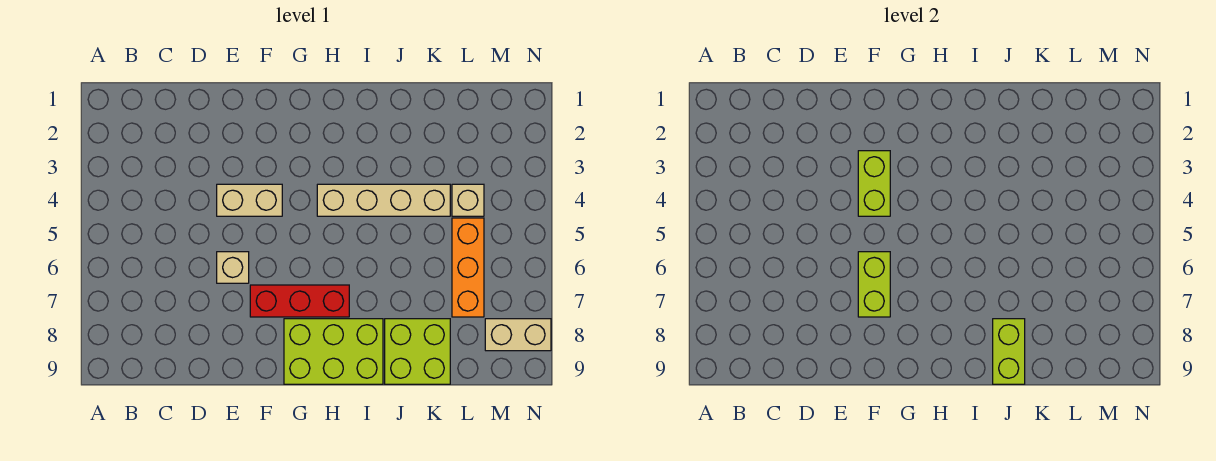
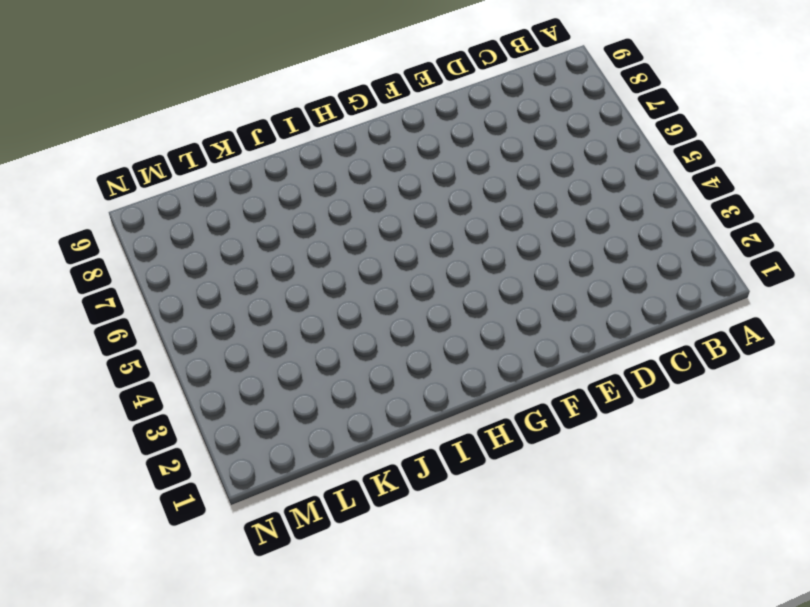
none -> tan brick E4:F4 level 1
none -> tan brick E6 level 1
none -> red brick F7:H7 level 1

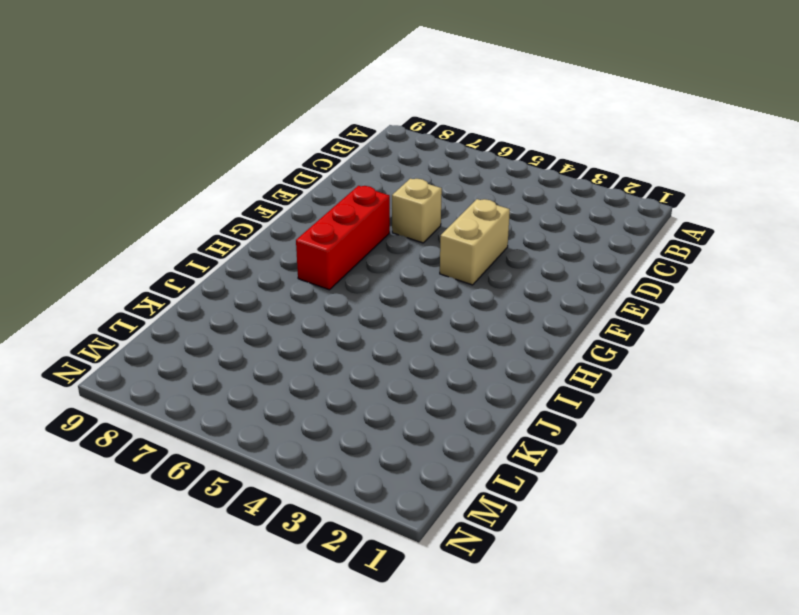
none -> lime brick G8:I9 level 1
none -> tan brick H4:K4 level 1
none -> lime brick J8:K9 level 1

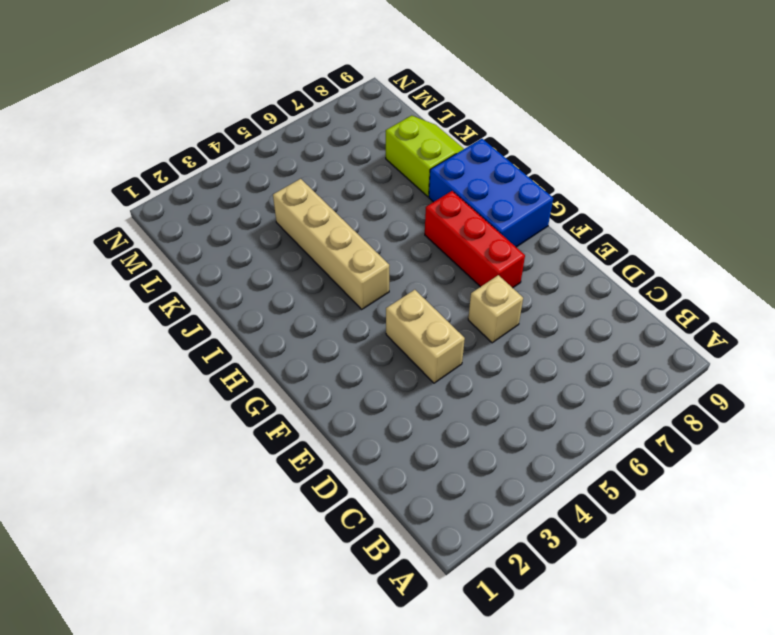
blue brick G8:I9 level 1 -> lime brick G8:I9 level 1
lime slope J8:K9 level 1 top 8 -> lime brick J8:K9 level 1
none -> tan brick L4 level 1
none -> orange brick L5:L7 level 1
none -> tan brick M8:N8 level 1

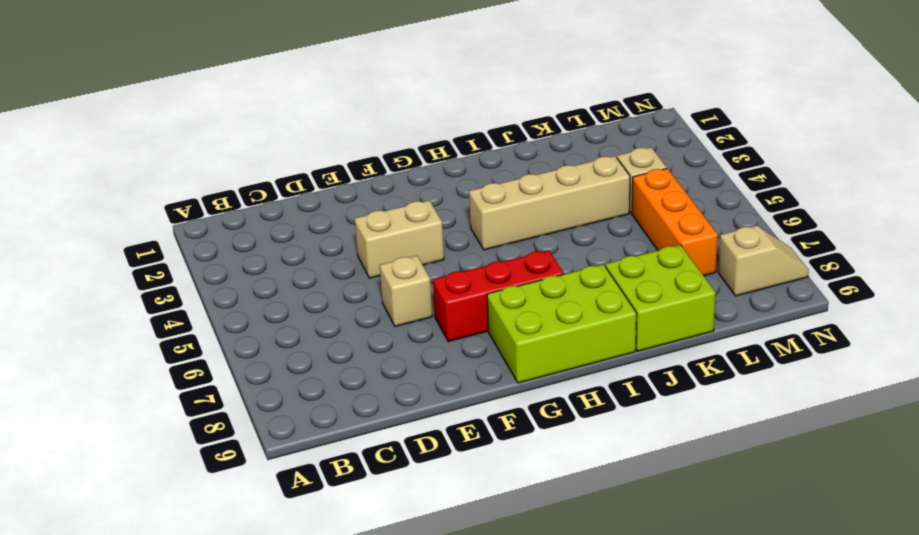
tan slope M8:N8 level 1 top M -> tan brick M8:N8 level 1
none -> lime brick F3:F4 level 2
none -> lime brick F6:F7 level 2
none -> lime brick J8:J9 level 2

